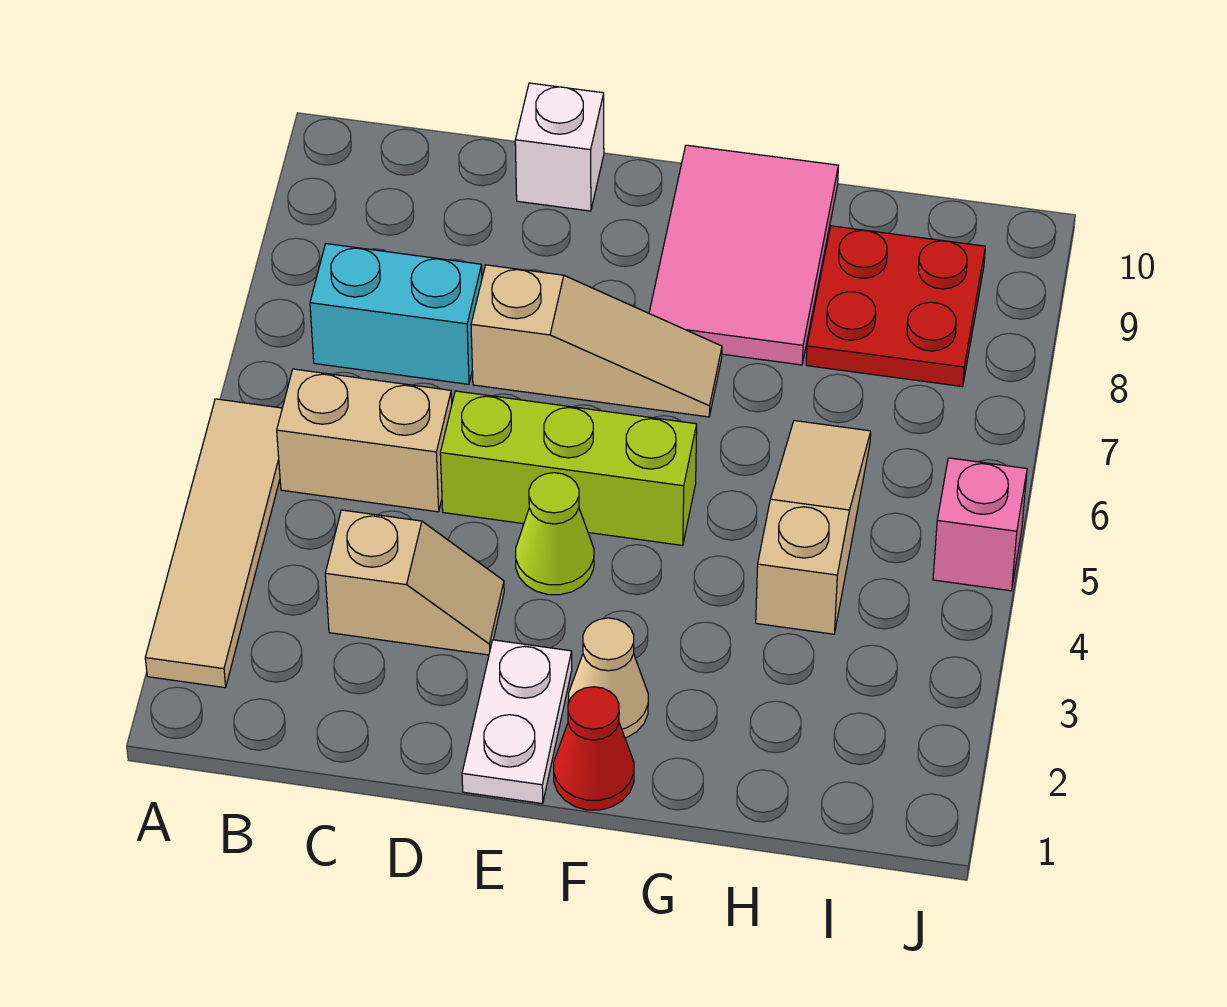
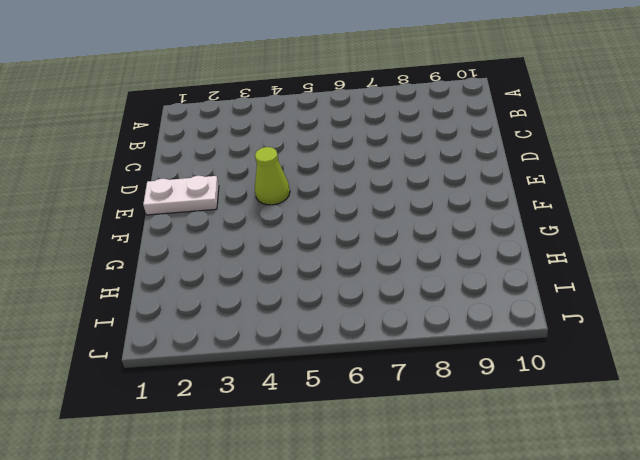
none -> tan tile A2:A5 level 1
none -> tan brick B5:C5 level 1
none -> cyan brick B7:C7 level 1

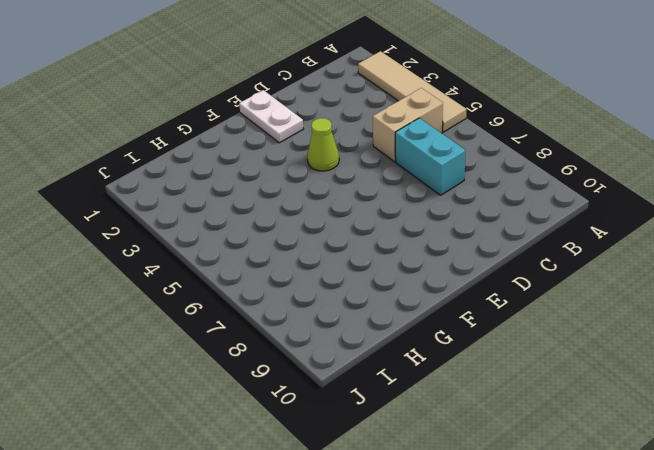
cyan brick C6:C7 level 1 -> cyan brick B7:C7 level 1
none -> tan slope C3:D3 level 1 top C
none -> lime brick D5:F5 level 1
none -> tan slope D7:F7 level 1 top D

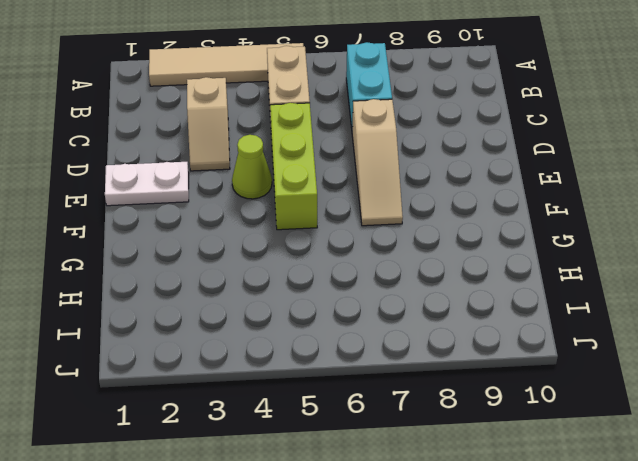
none -> white brick D10 level 1
none -> red cone F1 level 1
none -> tan cone F2 level 1

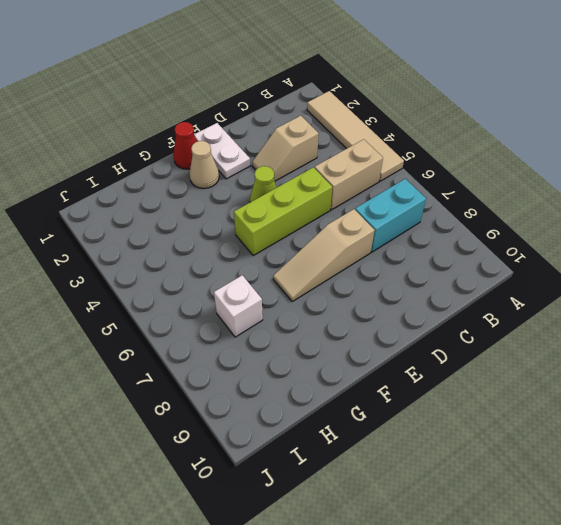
white brick H7 level 1 -> white brick D10 level 1
none -> pink tile F8:G10 level 1
none -> tan slope H4:H6 level 1 top 4
none -> red plate H8:I9 level 1

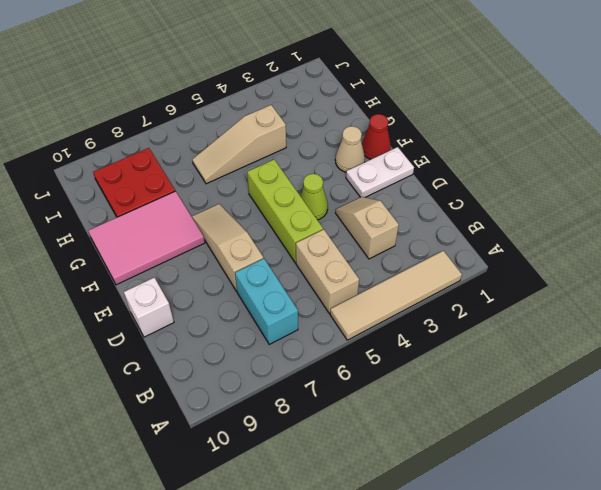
none -> pink brick J5 level 1

